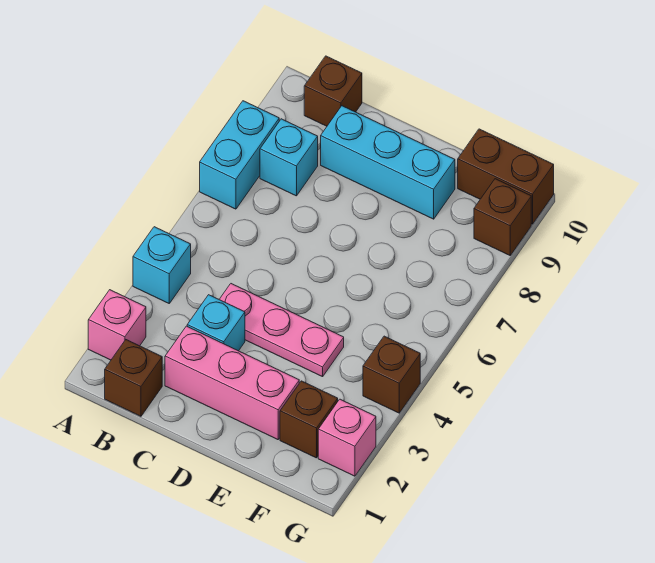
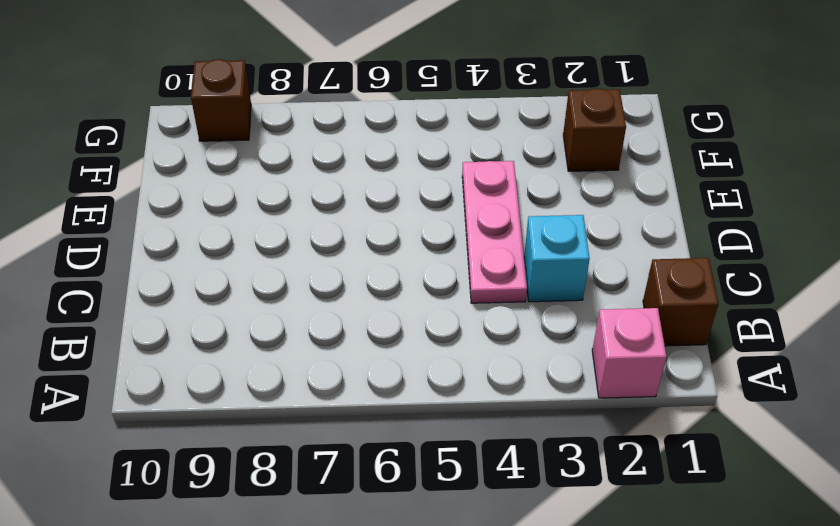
none -> cyan brick A4 level 1
none -> cyan brick A7:A8 level 1
none -> cyan brick B8 level 1

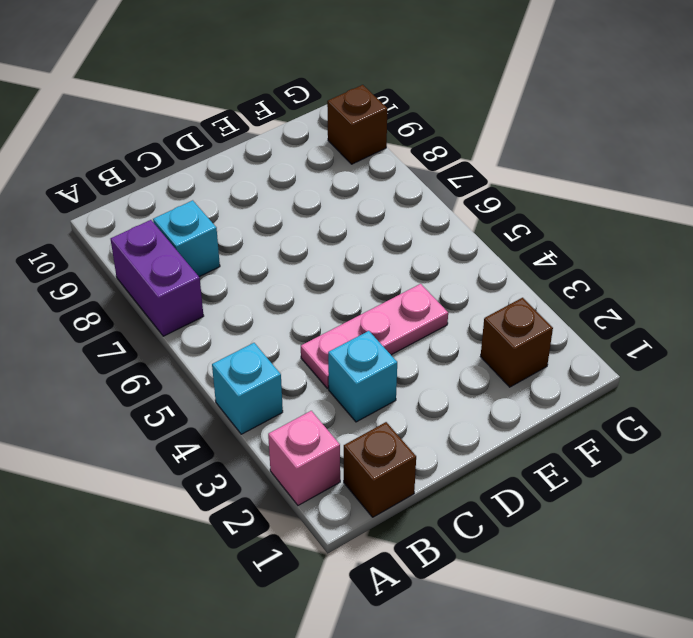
purple brick A7:A8 level 1 -> cyan brick A7:A8 level 1
none -> brown brick B10 level 1
none -> pink brick C2:E2 level 1
none -> cyan brick C9:E9 level 1

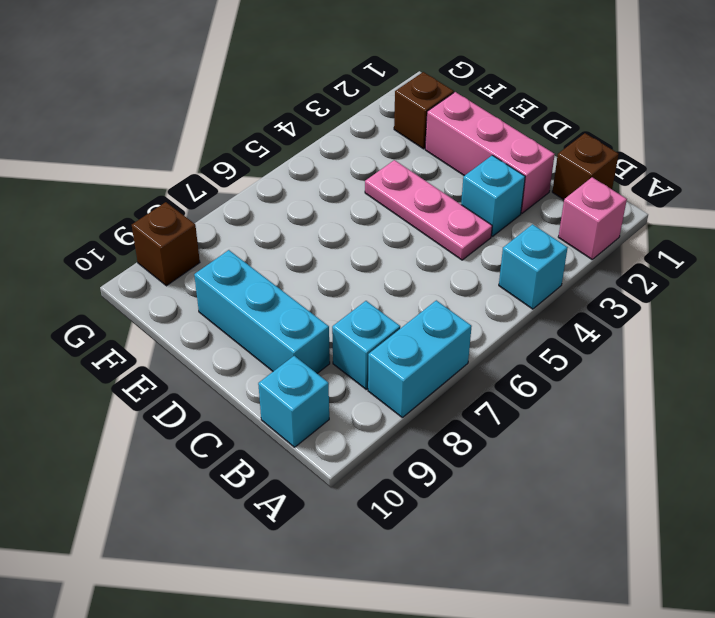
cyan brick B10 level 1 -> brown brick B10 level 1
none -> brown brick F10:G10 level 1
none -> pink brick G2 level 1
none -> brown brick G4 level 1

